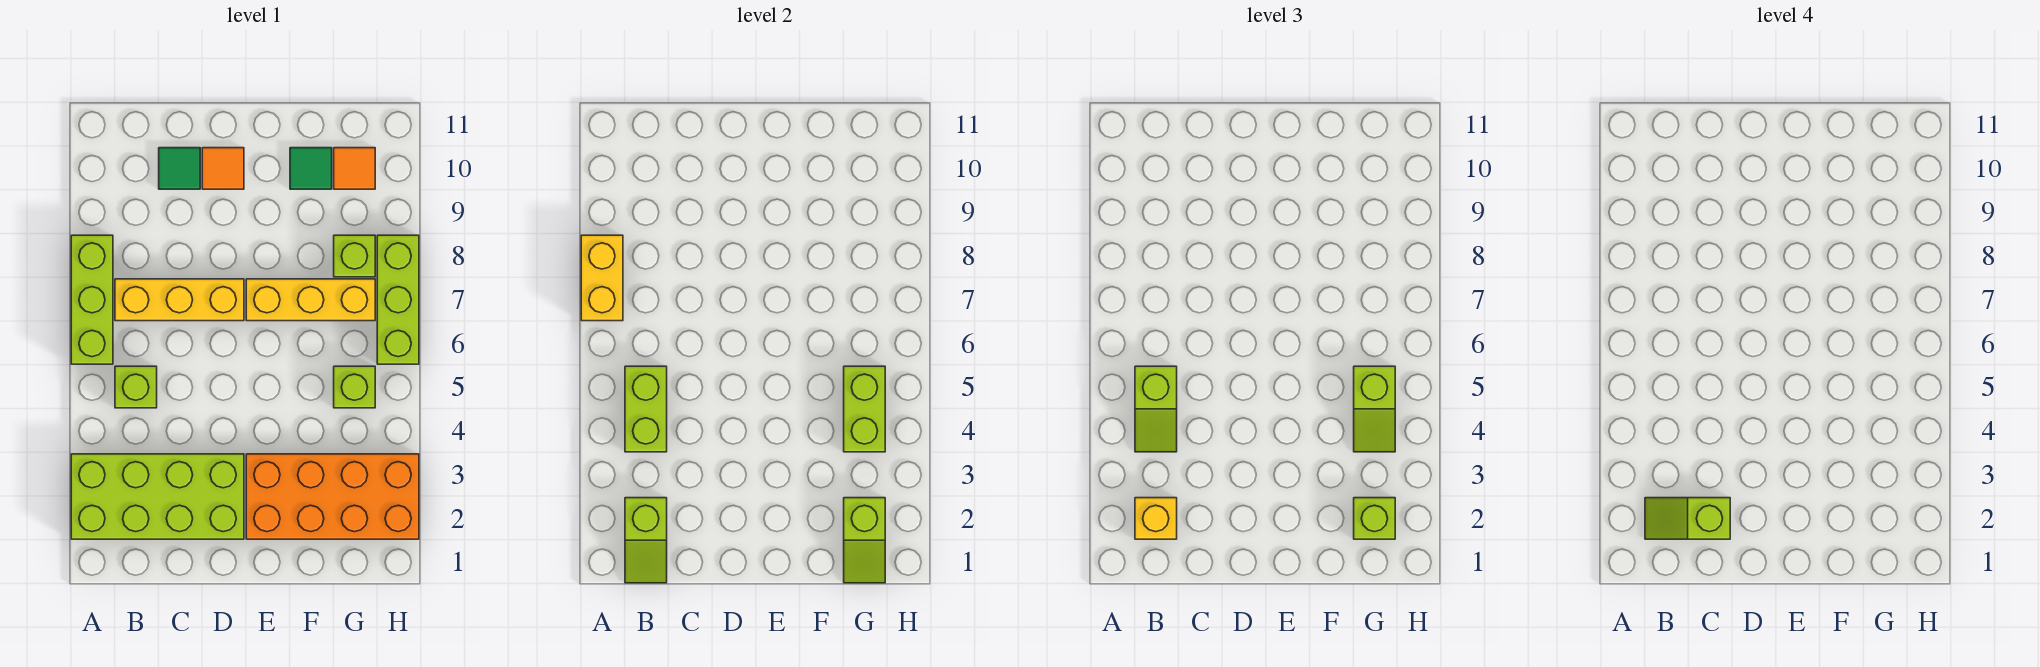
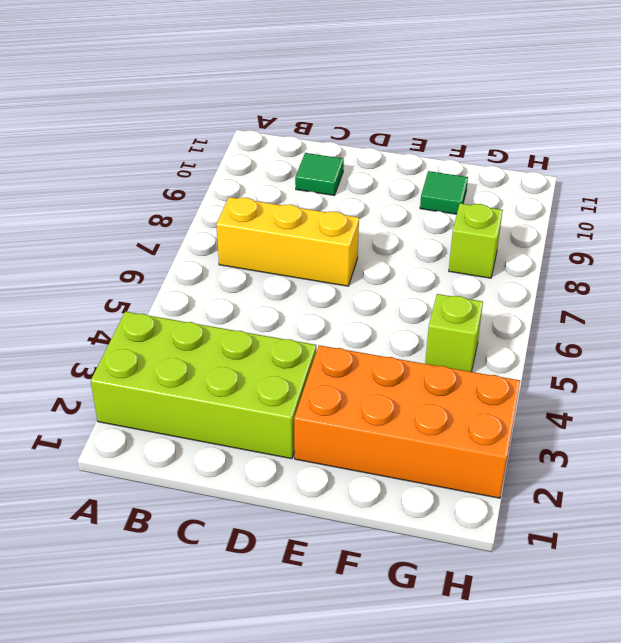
none -> lime brick A6:A8 level 1
none -> lime brick B5 level 1
none -> orange tile D10 level 1

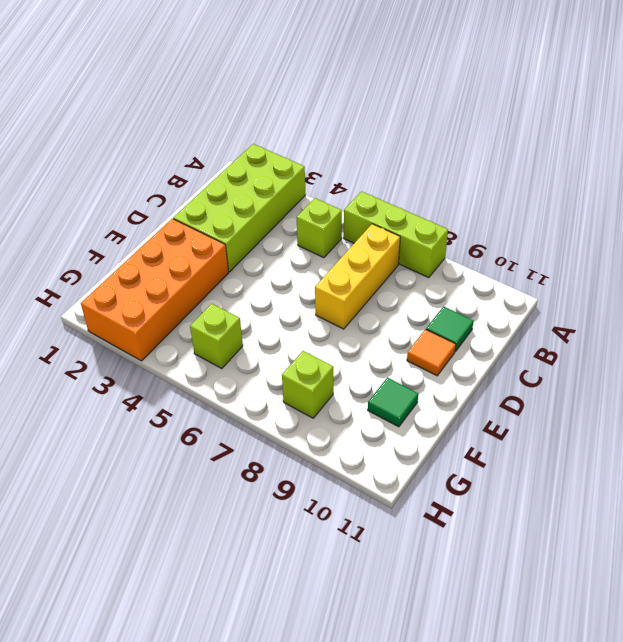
none -> yellow brick E7:G7 level 1
none -> orange tile G10 level 1
none -> lime brick H6:H8 level 1

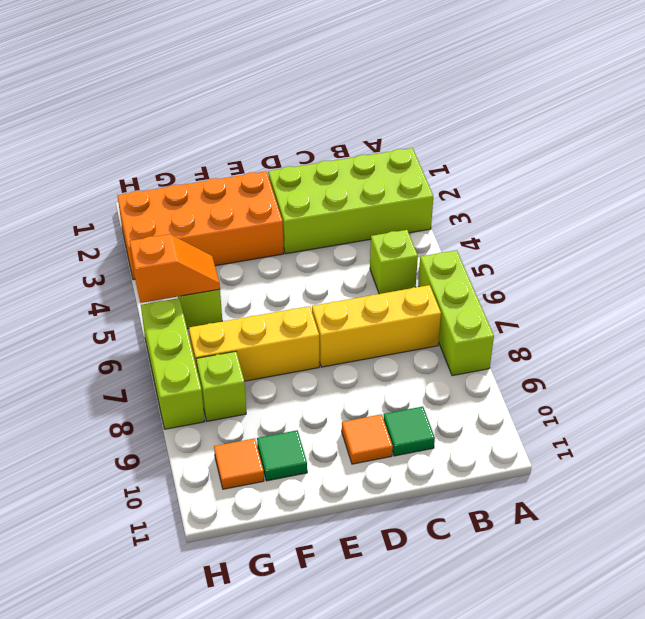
orange slope G5:H5 level 2 top H -> lime brick G4:G5 level 2
none -> yellow brick A7:A8 level 2
none -> lime slope B1:B2 level 2 top 2
none -> lime brick B4:B5 level 2

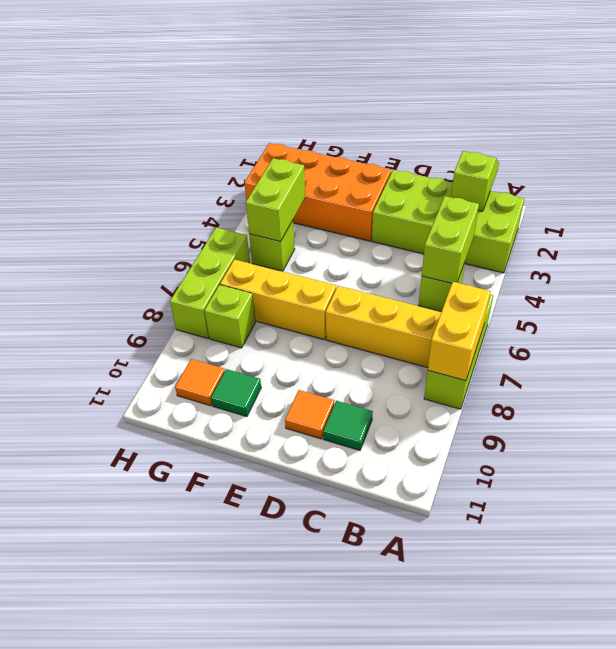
none -> lime slope G1:G2 level 2 top 2
none -> yellow brick B2 level 3
none -> lime slope B4:B5 level 3 top 5

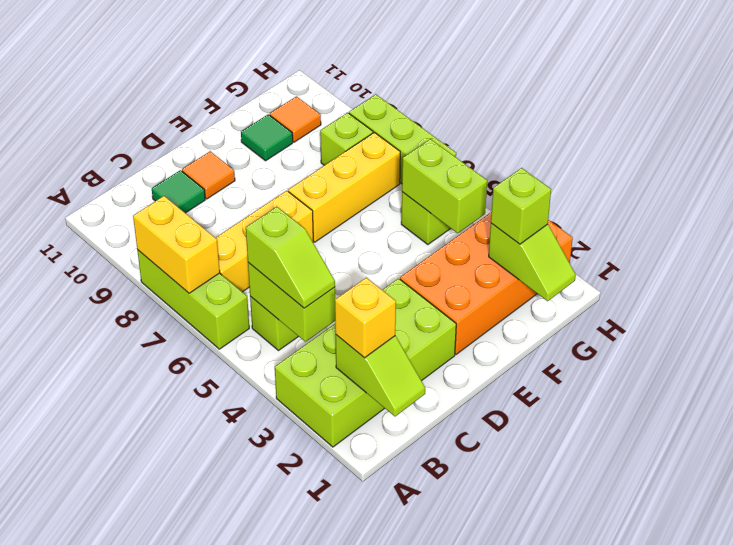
none -> lime slope G4:G5 level 3 top 5
none -> lime slope B2:C2 level 4 top C

